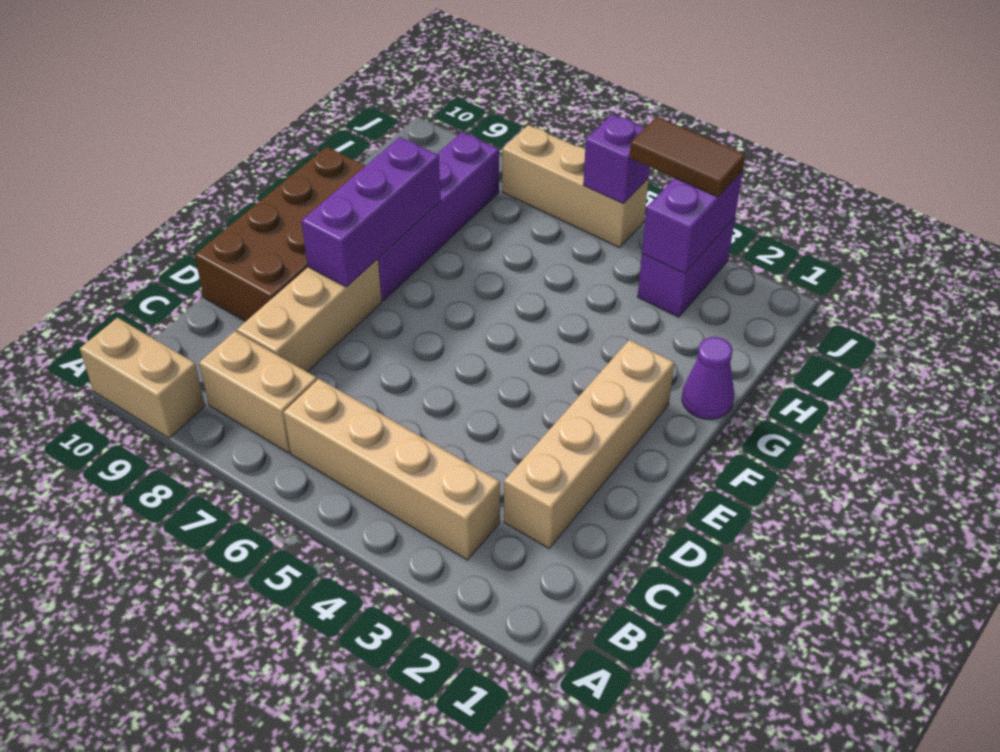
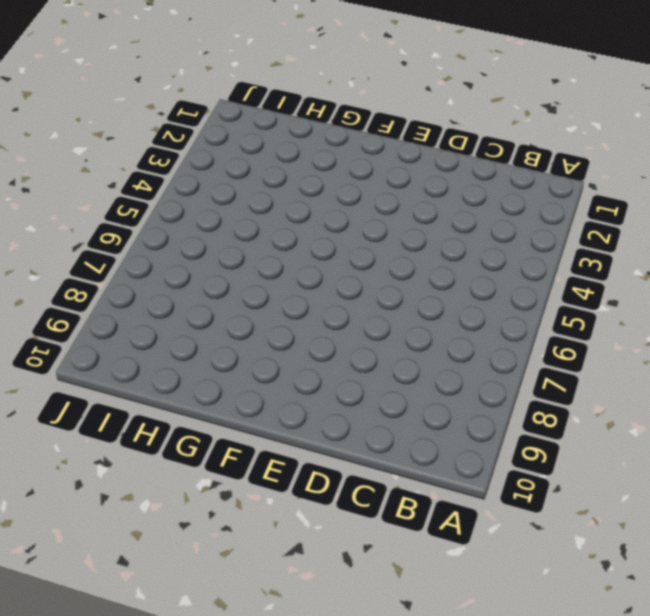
none -> tan brick A9:A10 level 1
none -> tan brick B3:B6 level 1
none -> tan brick B7:B8 level 1

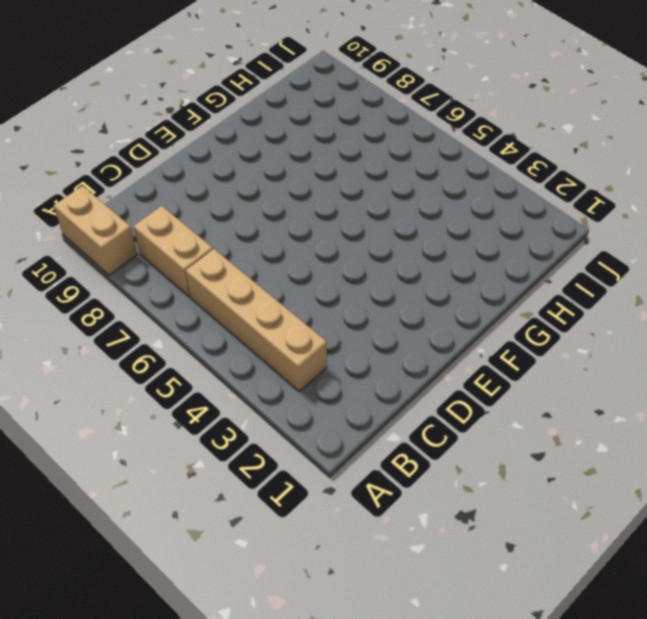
none -> tan brick C2:F2 level 1
none -> tan brick C8:E8 level 1
none -> brown brick D9:G10 level 1

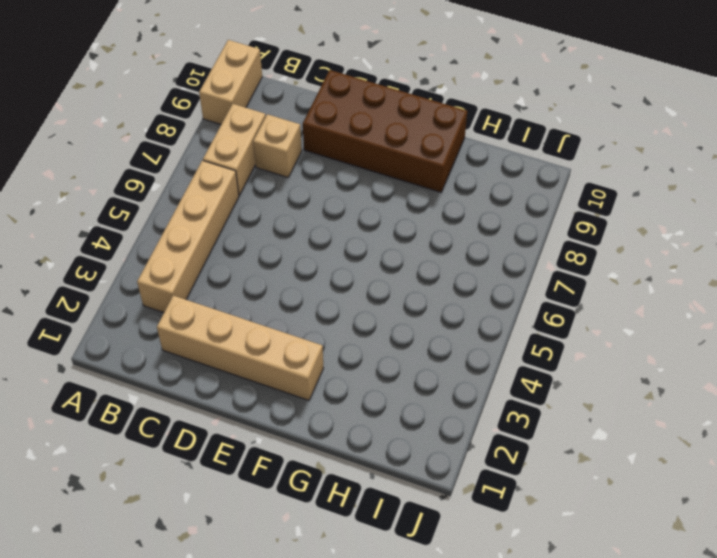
tan brick C8 level 1 -> tan brick C8:E8 level 1
none -> purple brick F8:I8 level 1
none -> purple cone G1 level 1
none -> purple brick I3:J3 level 1

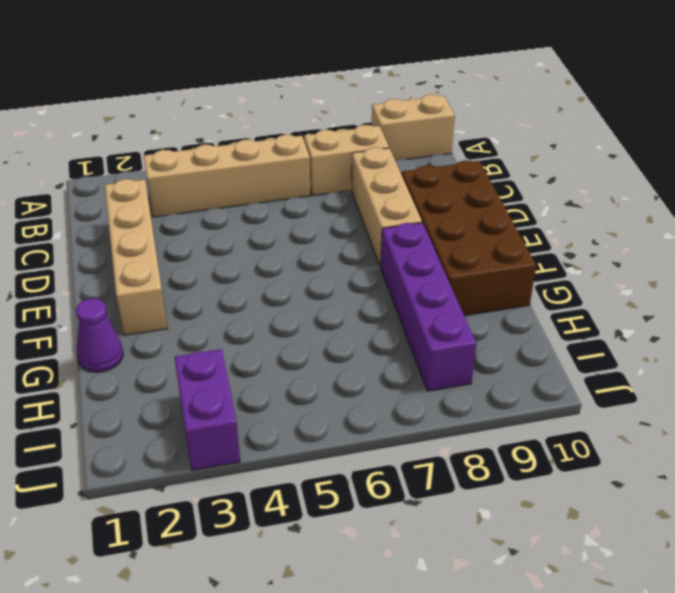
none -> tan brick J5:J7 level 1
none -> purple brick E8:G8 level 2
none -> purple brick I3:J3 level 2

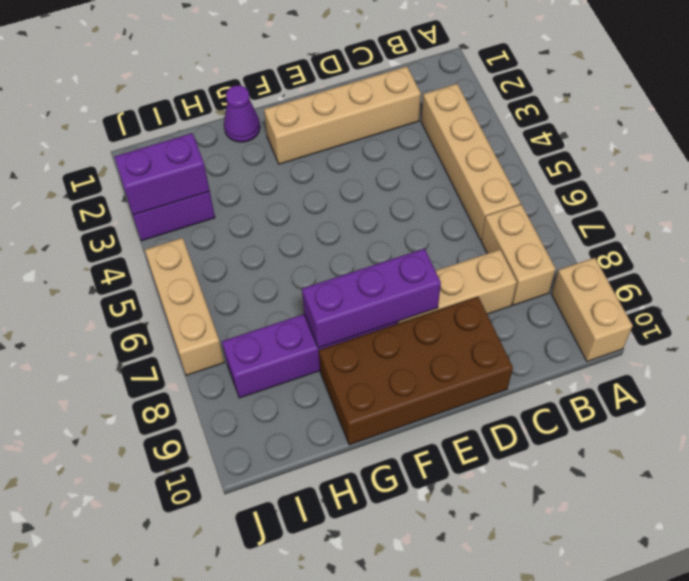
none -> purple brick J5 level 2
none -> brown tile J3:J4 level 3

